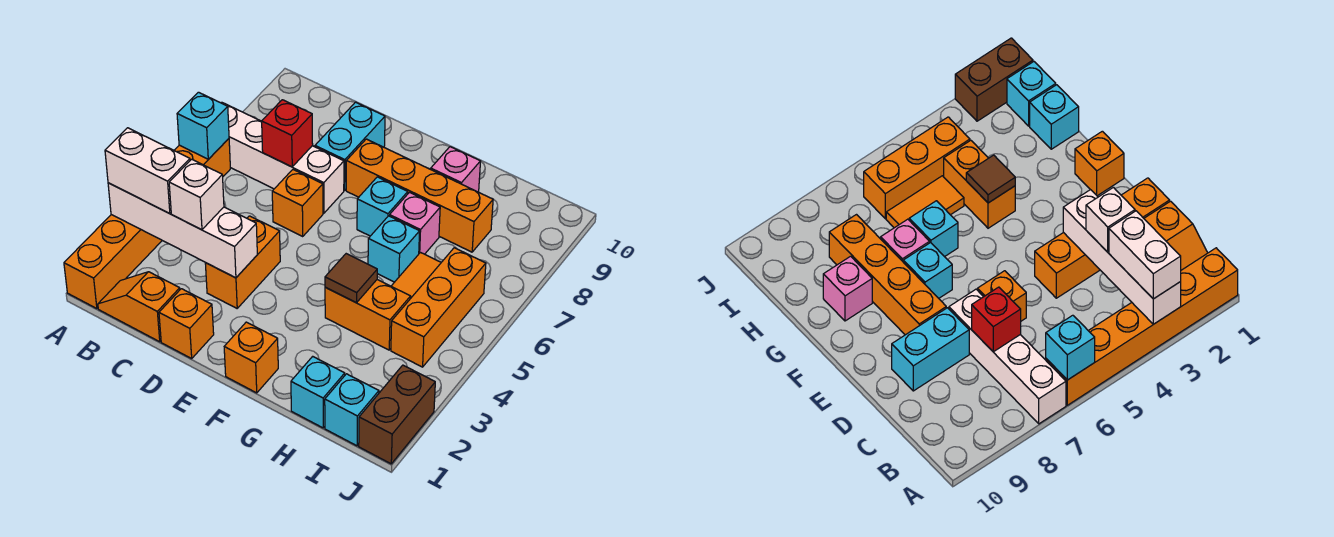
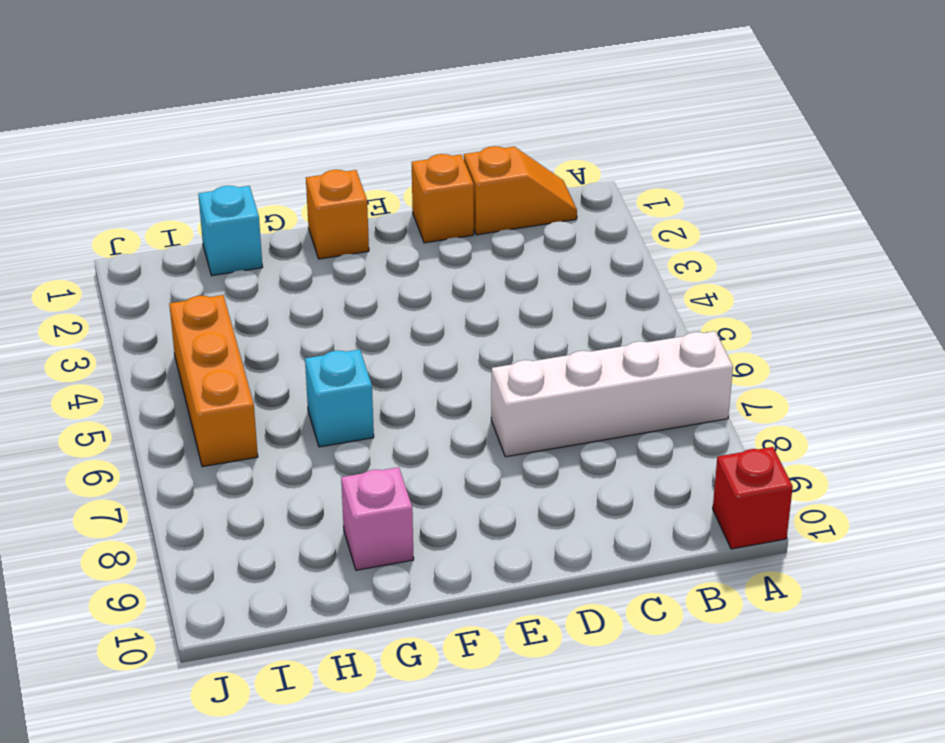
red brick A10 level 1 -> red brick C7 level 2
none -> orange brick A1:A6 level 1
none -> orange brick D3:D4 level 1
none -> orange brick D6 level 1

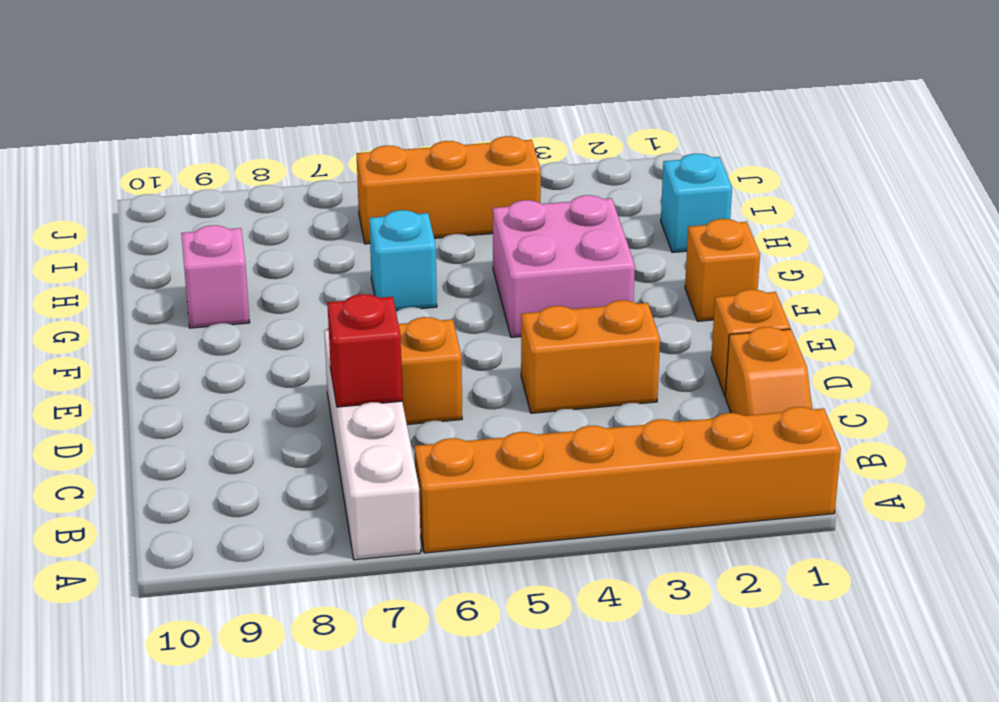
pink brick F3:G4 level 1 -> orange brick G4:H4 level 1
none -> cyan brick D8:D9 level 1
none -> orange brick E8:H8 level 1
none -> cyan brick F7 level 1

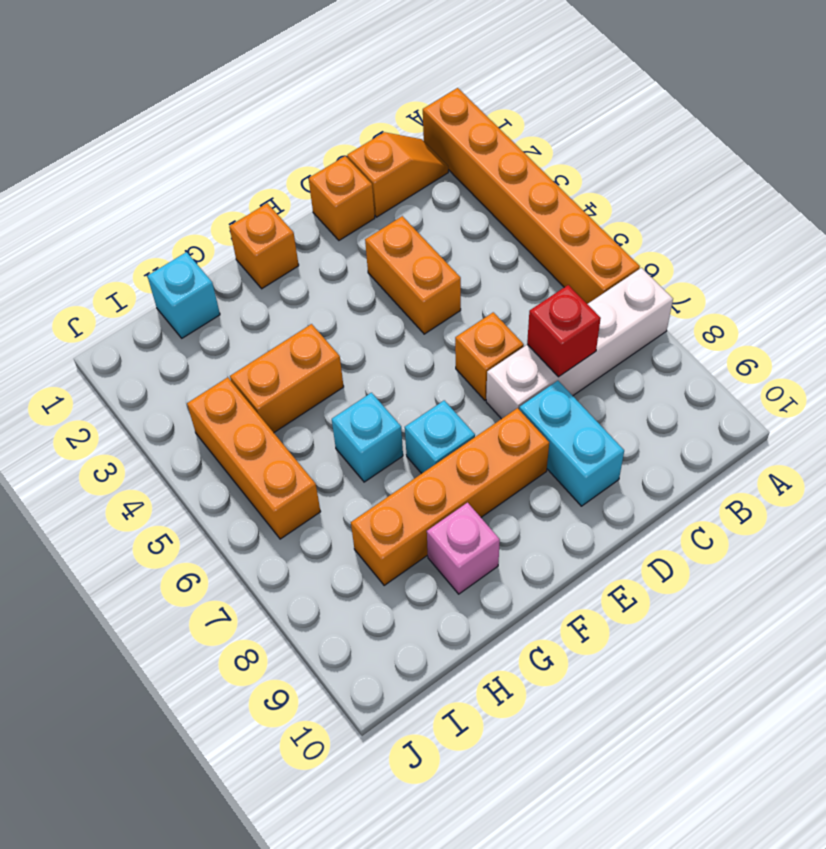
none -> pink brick G7 level 1
none -> orange tile H5:H6 level 1
none -> cyan brick I1 level 1

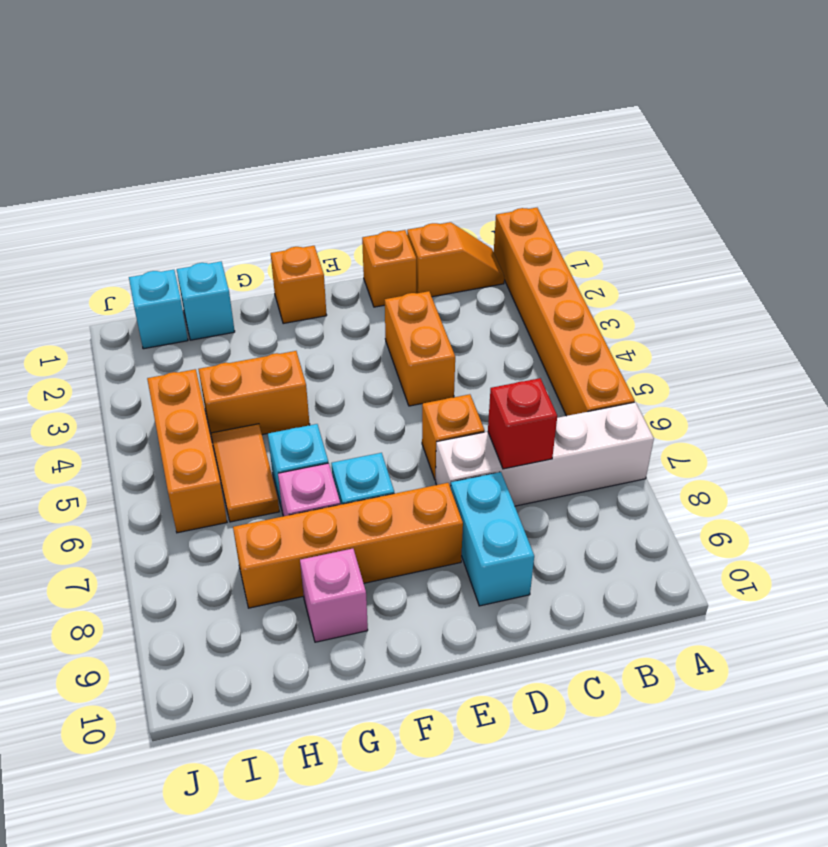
none -> brown brick J1:J2 level 1
none -> white brick A3:D3 level 2
none -> cyan brick A6 level 2

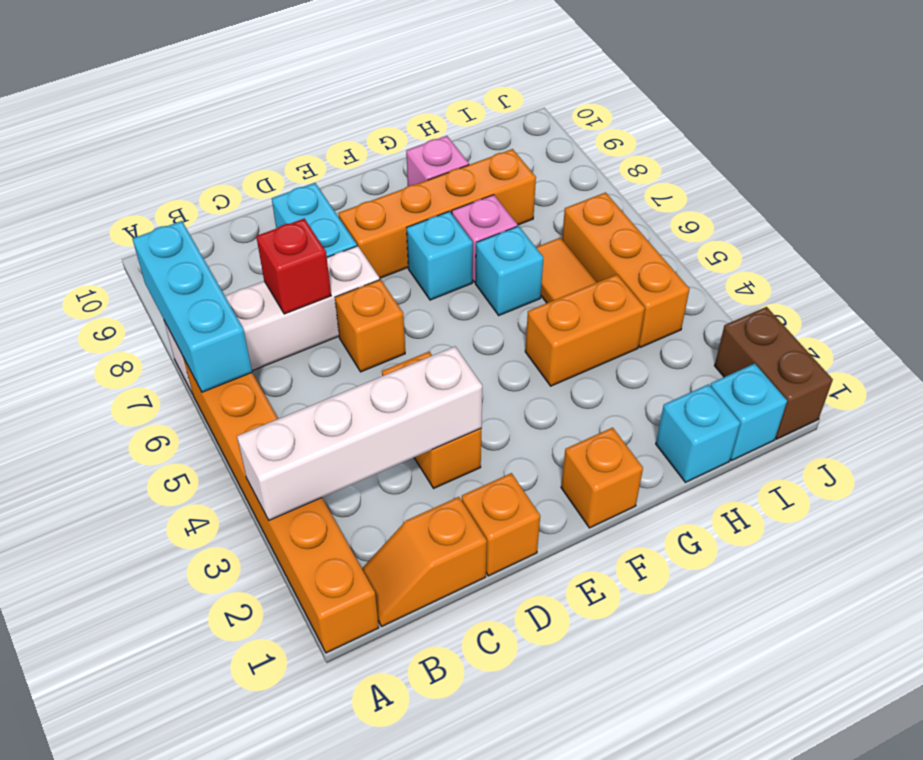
cyan brick A6:A8 level 2 -> cyan brick A6 level 2
none -> brown tile G4 level 2
none -> white brick A3:B3 level 3
none -> white brick C3 level 3

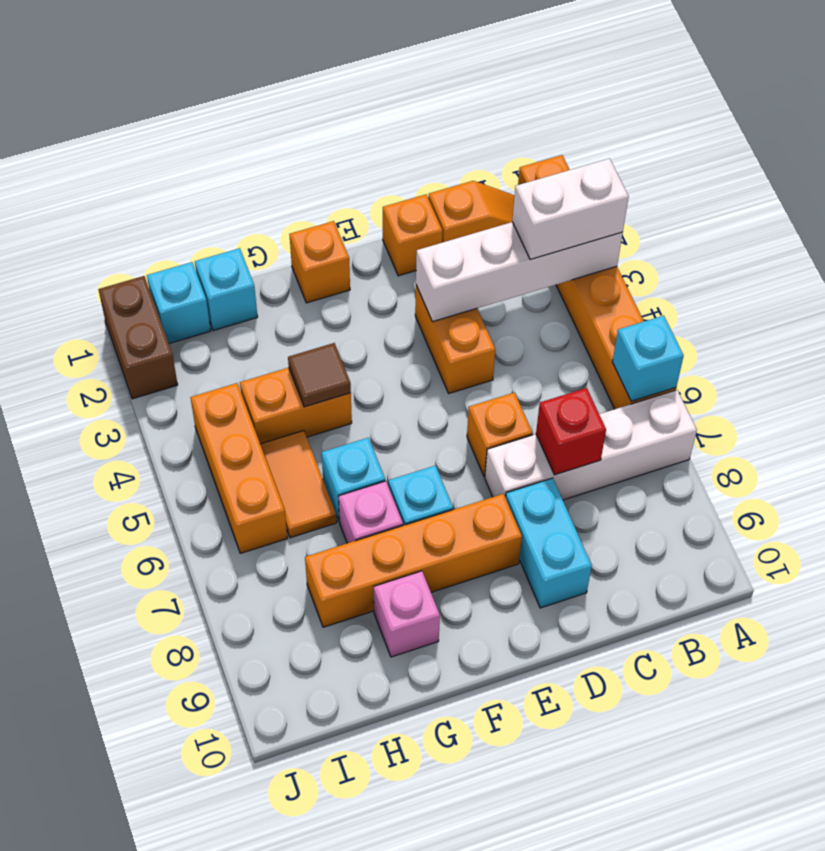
none -> white brick C3 level 3

